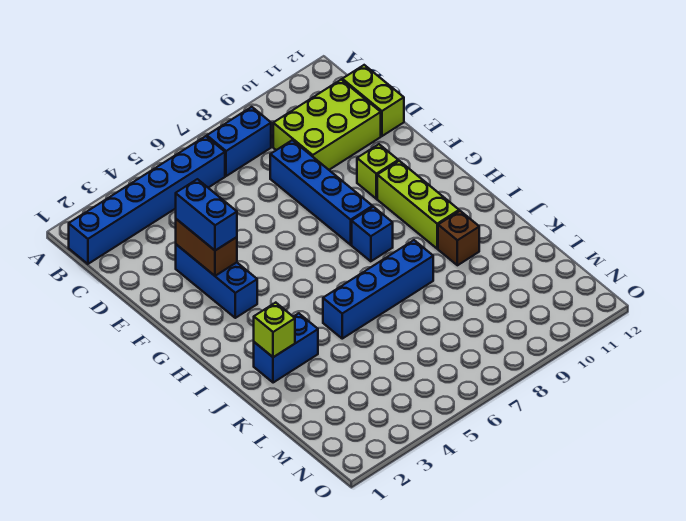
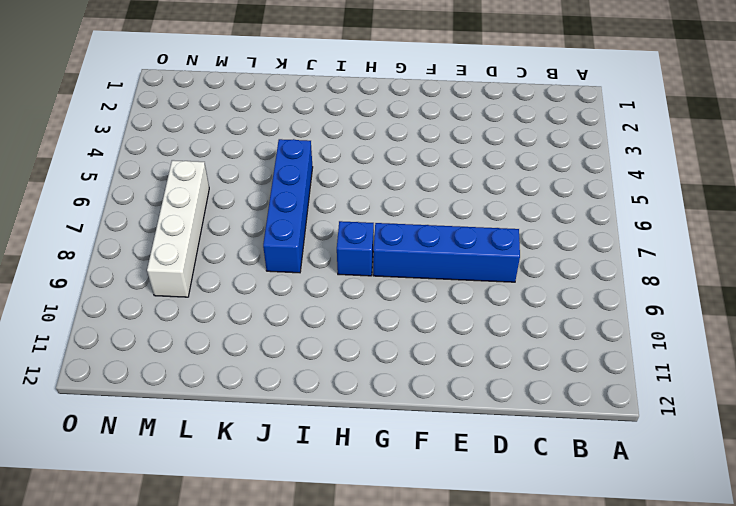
white brick M6:M9 level 1 -> none
none -> blue brick B1:B6 level 1
none -> blue brick B7:B8 level 1
none -> lime brick C9:D11 level 1

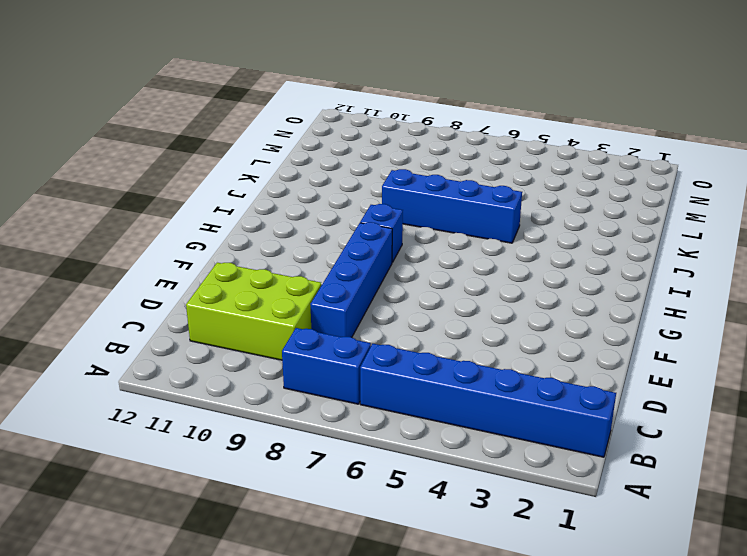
none -> lime brick C12:D12 level 1
none -> blue brick E3:G3 level 1
none -> lime brick F10 level 1

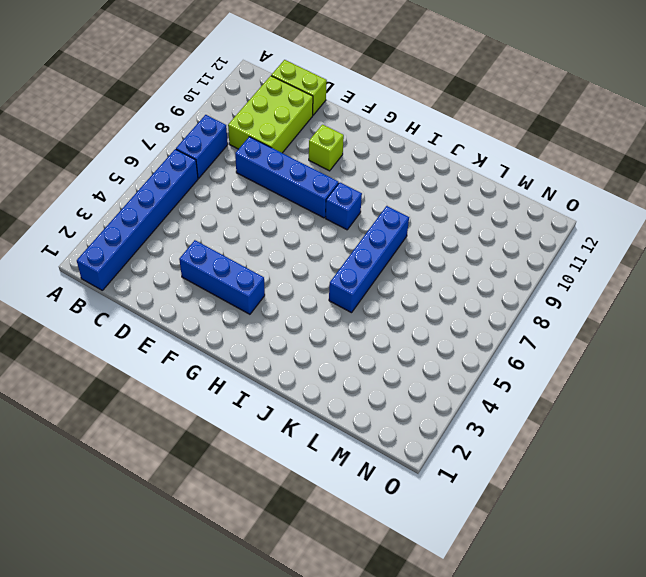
none -> lime brick G10:I10 level 1
none -> blue brick J2:J3 level 1
none -> brown brick J10 level 1

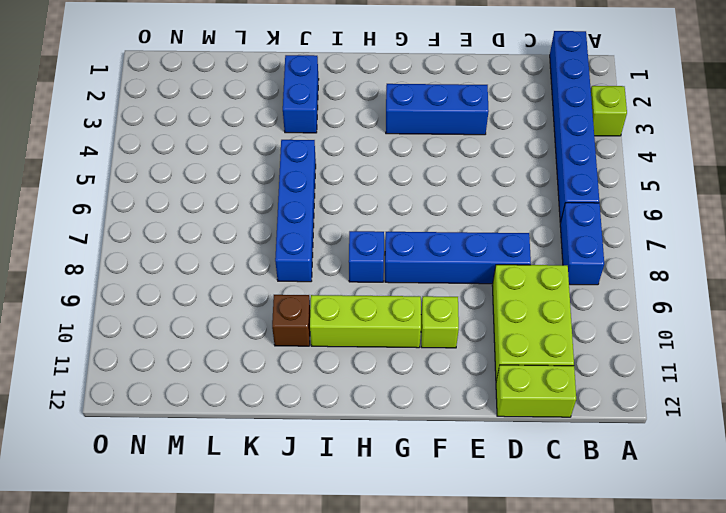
lime brick A3 level 1 -> lime brick J2 level 2
none -> brown brick E3:F3 level 2
none -> blue brick E3:F3 level 3

